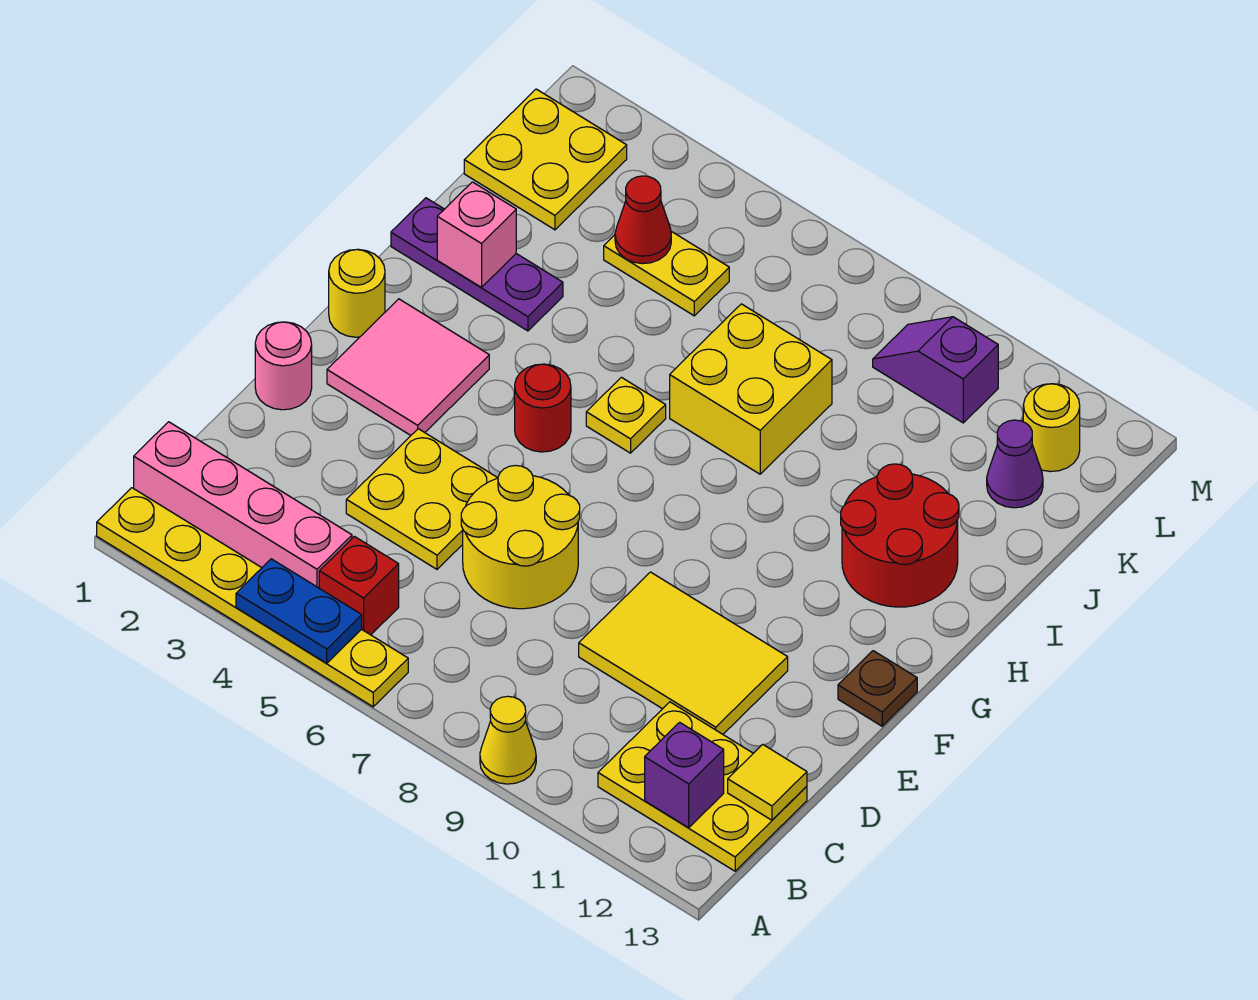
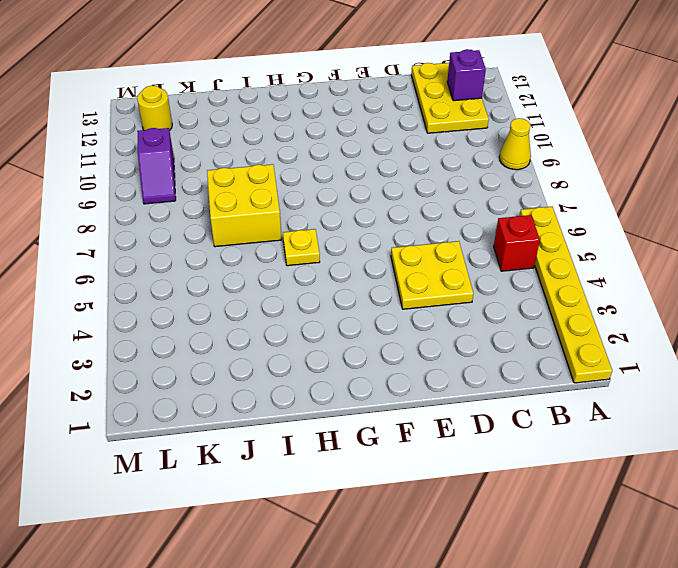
none -> pink brick B1:B4 level 1
none -> yellow round brick D6:E7 level 1
none -> yellow tile D9:E11 level 1

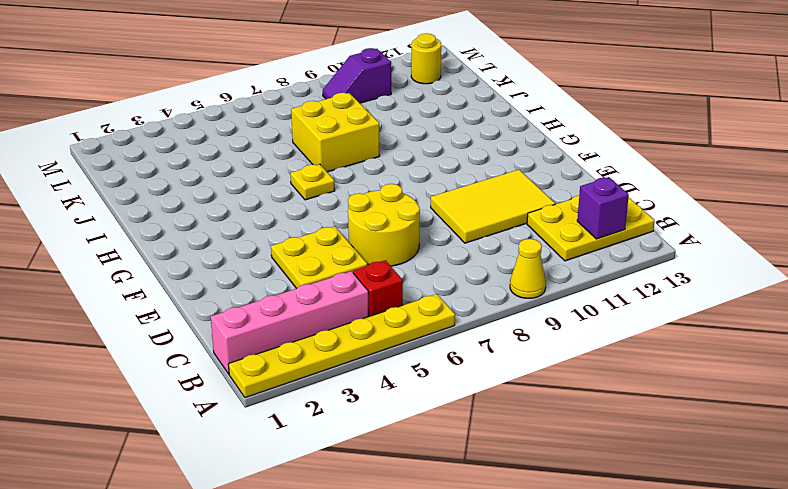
none -> pink round brick E1 level 1
none -> pink tile F2:G3 level 1
none -> brown plate F13 level 1

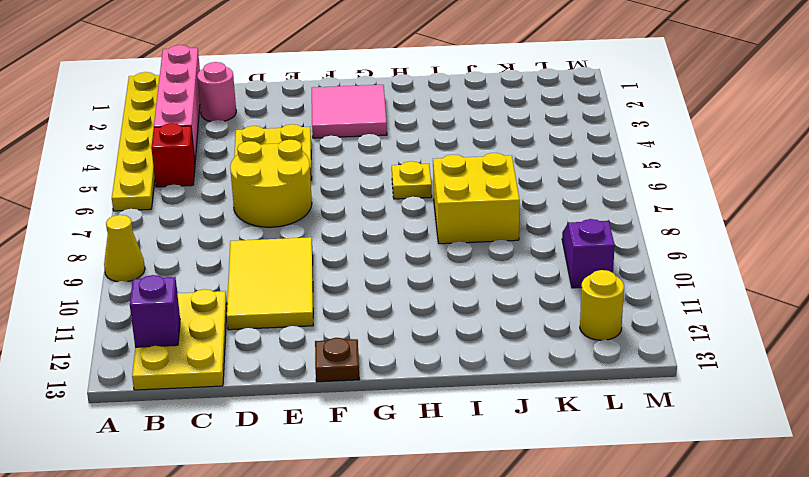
pink round brick C2 level 1 -> pink round brick E1 level 1
none -> yellow round brick G1 level 1
none -> red round brick G5 level 1
none -> red round brick H11:I12 level 1

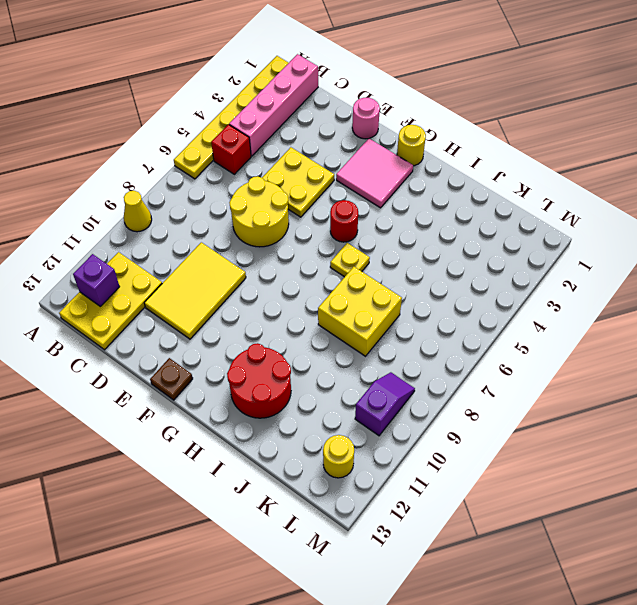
none -> purple plate I1:I3 level 1
none -> yellow plate K1:L2 level 1
none -> yellow plate K4:K5 level 1

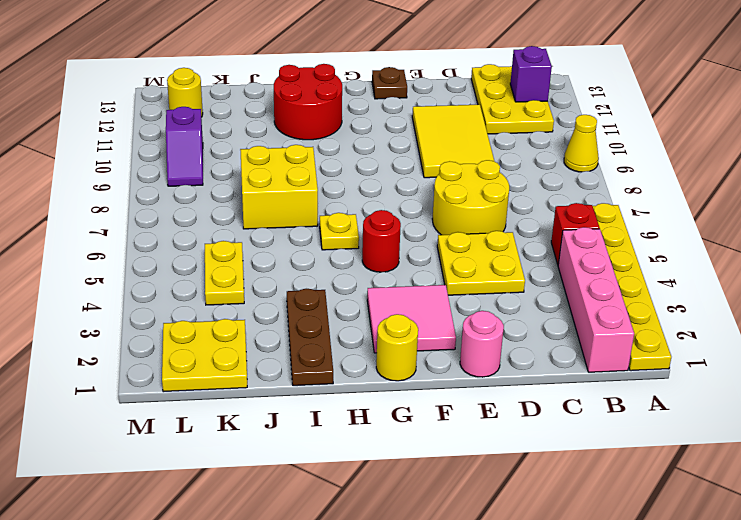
brown plate I1:I3 level 1 -> purple plate I1:I3 level 1
none -> purple cone K12 level 1
none -> blue plate A4:A5 level 2
none -> yellow tile C13 level 2

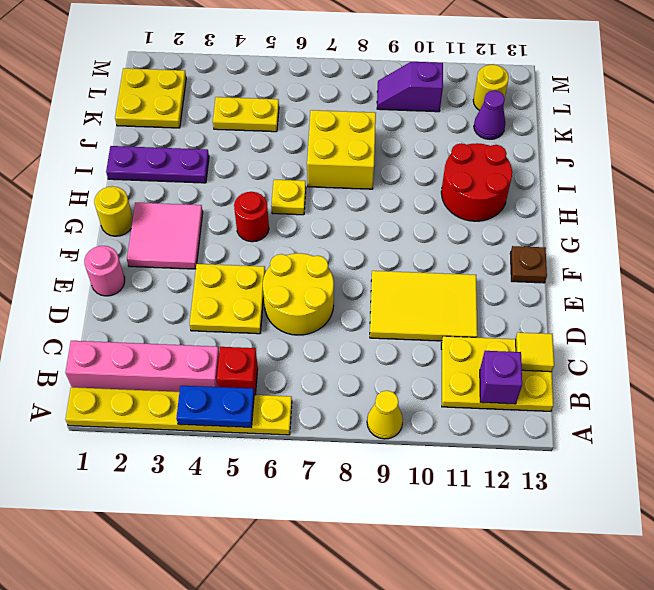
none -> pink brick I2 level 2
none -> red cone K4 level 2

